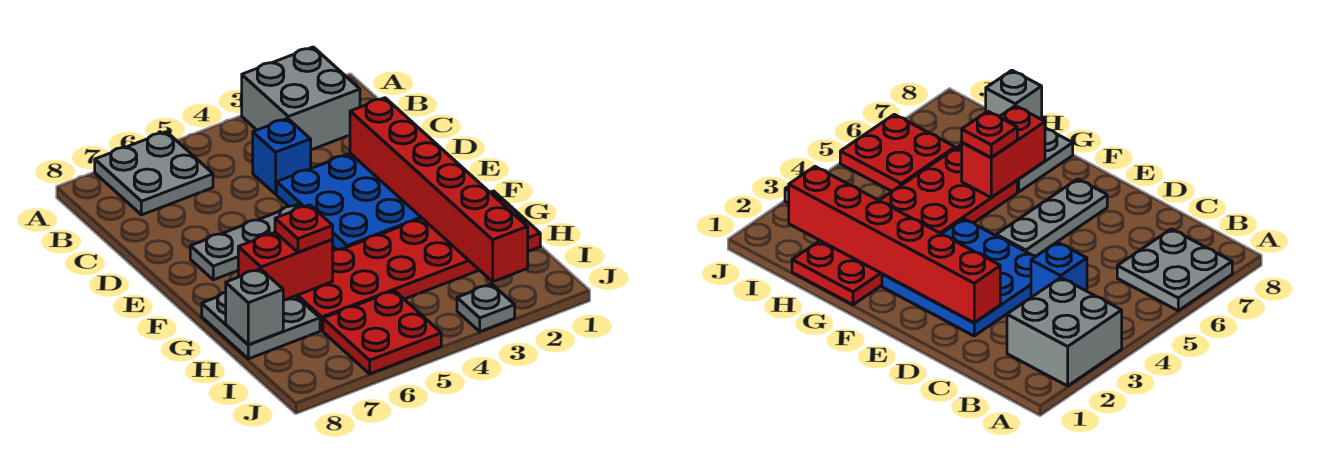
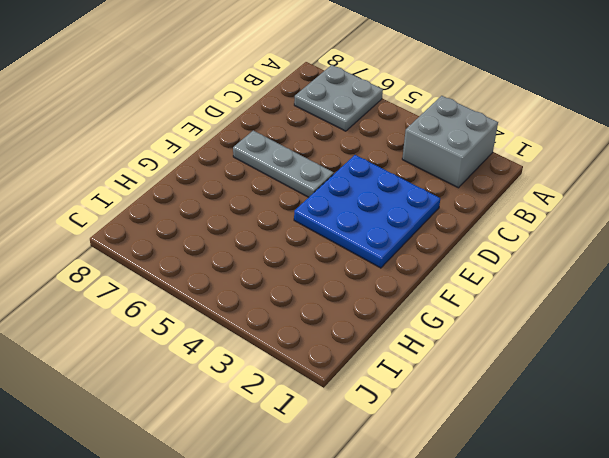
none -> blue brick C4 level 1
none -> red plate G1:H6 level 1
none -> grey plate G7:H8 level 1

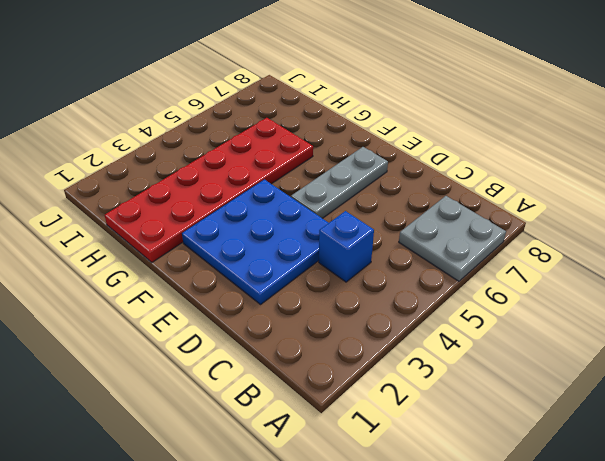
none -> grey brick A2:B3 level 1
none -> grey plate G7:H8 level 1
none -> red plate I5:J6 level 1

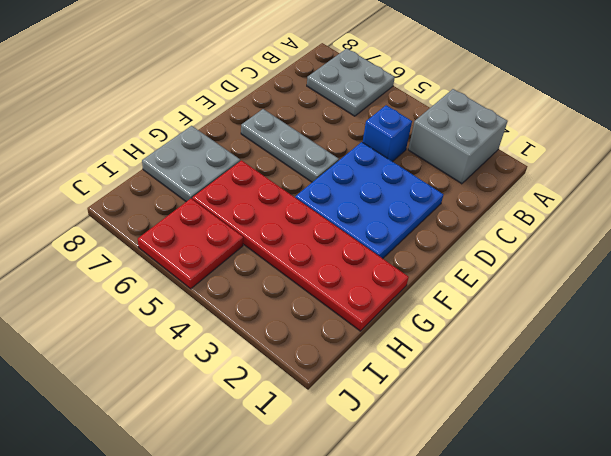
none -> grey plate J3 level 1
none -> red brick D2:I2 level 2
none -> red brick G6:G7 level 2

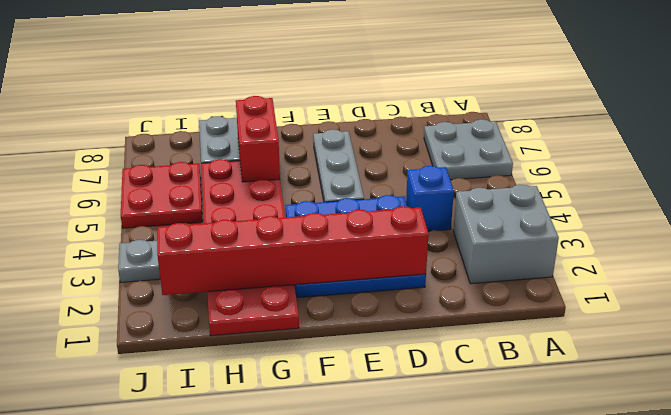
none -> grey brick H8 level 2
none -> red plate G6 level 3

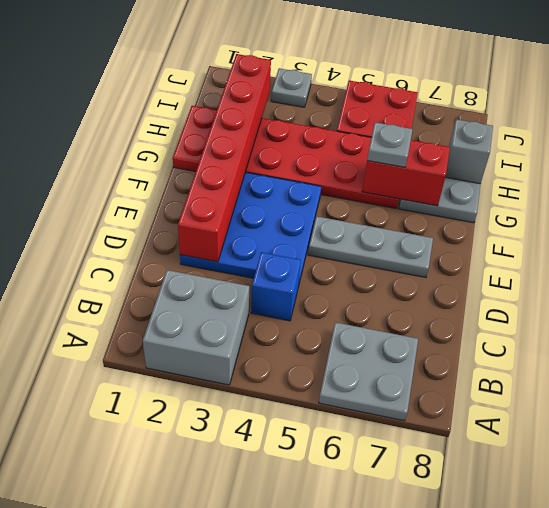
grey plate G6 level 3 -> red plate G6 level 3

